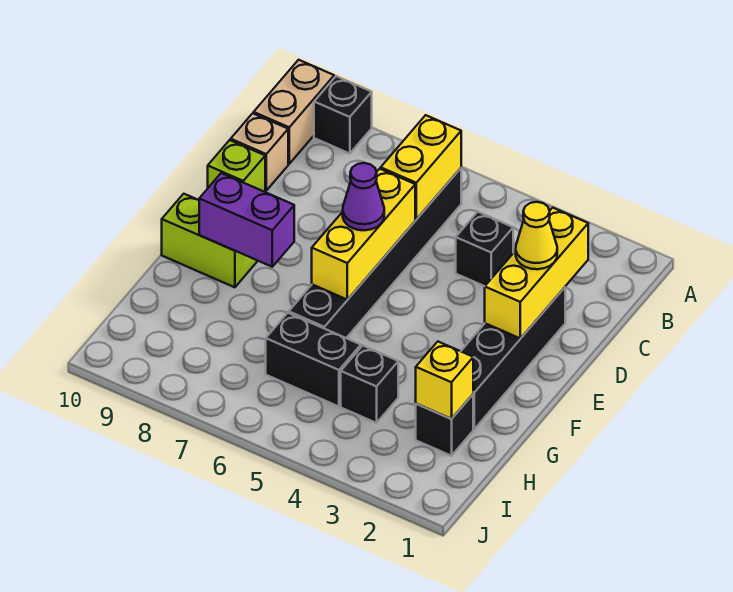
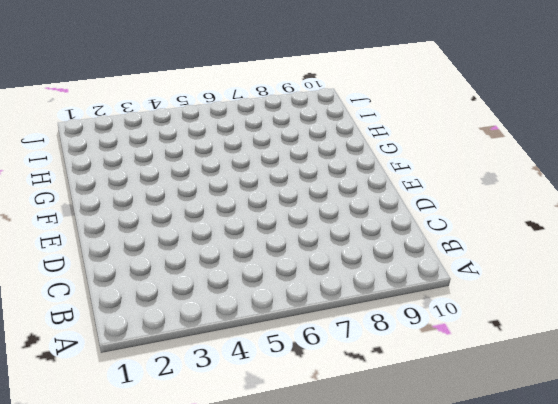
none -> black brick A9 level 1
none -> tan brick A10:B10 level 1
none -> black brick B6:G6 level 1

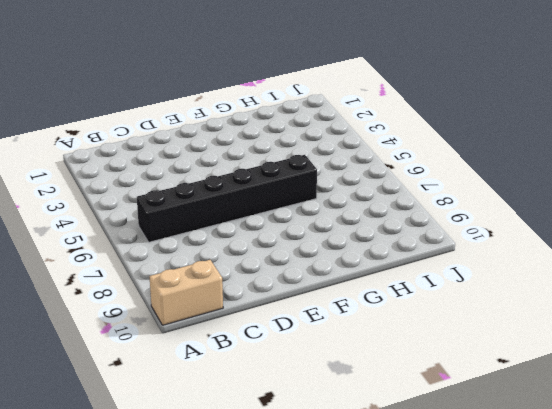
none -> black brick A9 level 1
none -> black brick C4 level 1
none -> tan brick C10 level 1

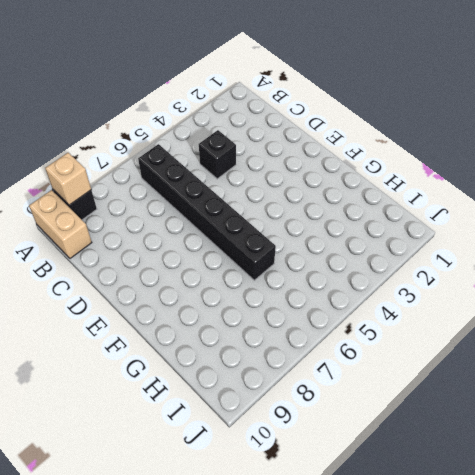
tan brick A9 level 2 -> tan brick C10 level 1
none -> black brick D2:G2 level 1
none -> lime brick D10 level 1
none -> lime brick F9:F10 level 1

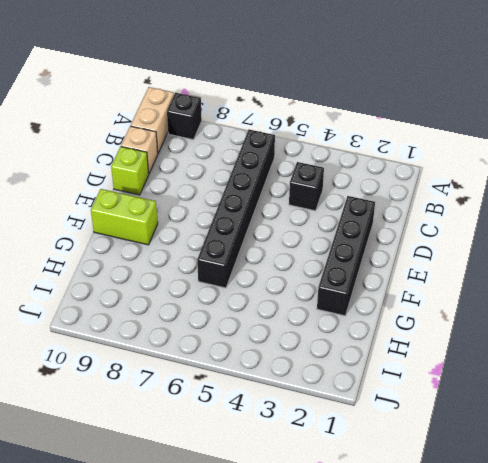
none -> black brick H2 level 1
none -> black brick H4 level 1
none -> black brick H5:H6 level 1

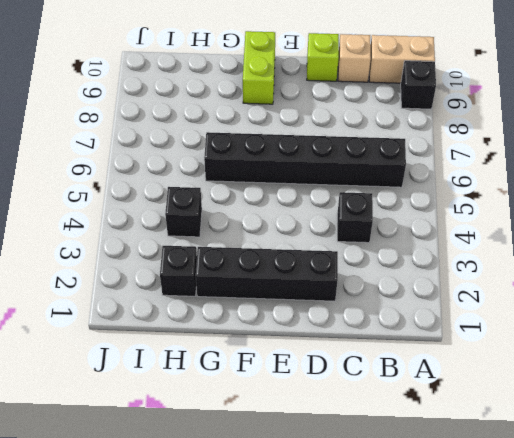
none -> black brick H5:H6 level 1
none -> yellow brick B6:C6 level 2
none -> yellow brick C2:E2 level 2

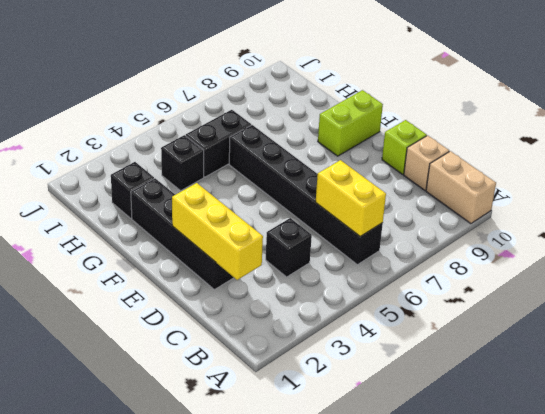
none -> black brick A9 level 1
none -> yellow brick D6:F6 level 2
none -> purple brick F8:F9 level 2

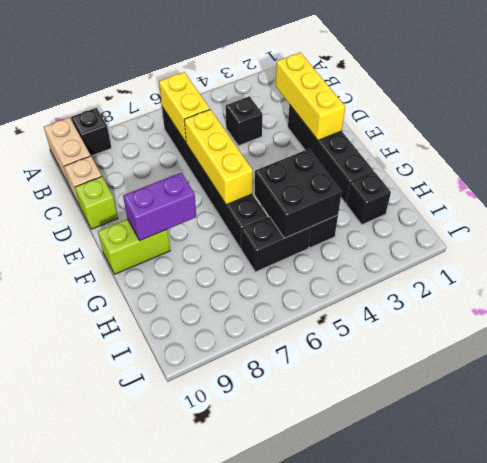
black brick G4:H5 level 2 -> none
none -> yellow brick H2 level 2
none -> yellow cone D2 level 3
none -> purple cone E6 level 3

